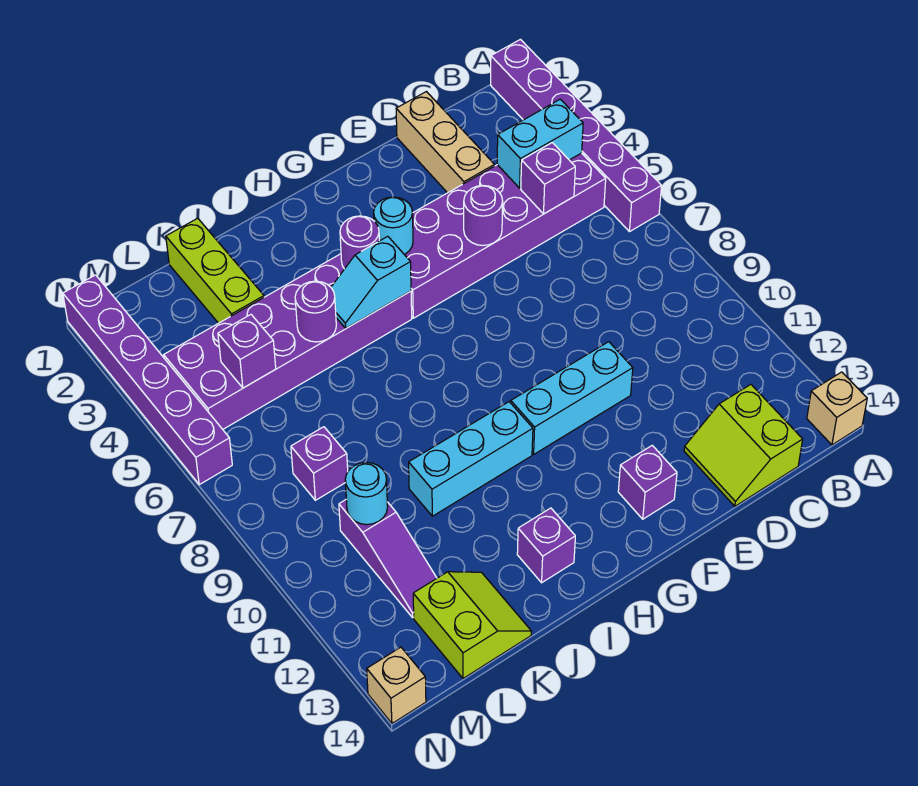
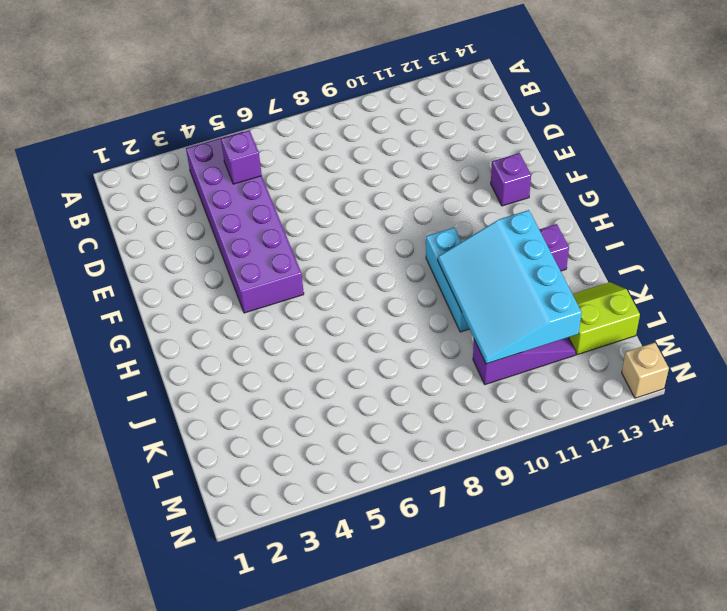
cyan slope I10:L12 level 2 top 12 -> cyan round brick L10 level 2
none -> purple brick A1:A6 level 1
none -> tan brick A14 level 1
none -> lime slope C13:D14 level 1 top C

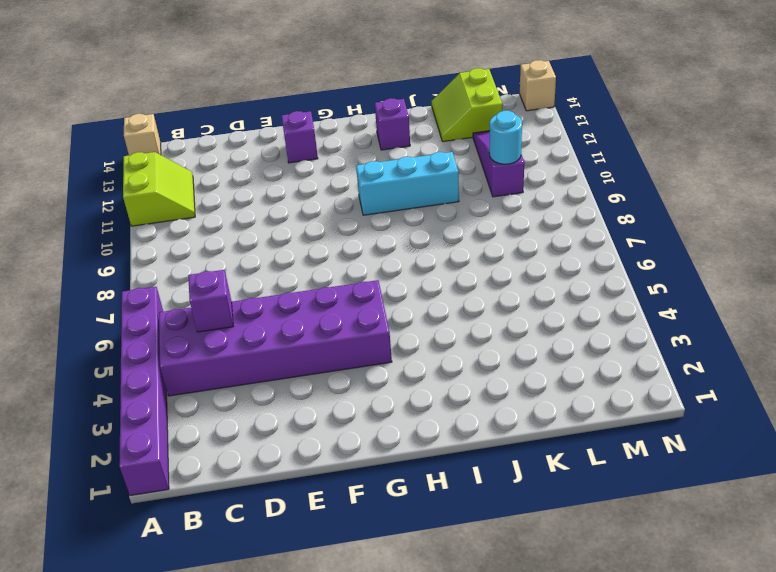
lime slope A11:B12 level 1 top A -> lime slope C13:D14 level 1 top C
none -> tan brick D1:D3 level 1
none -> cyan brick E10:G10 level 1
none -> purple brick H4:M5 level 1

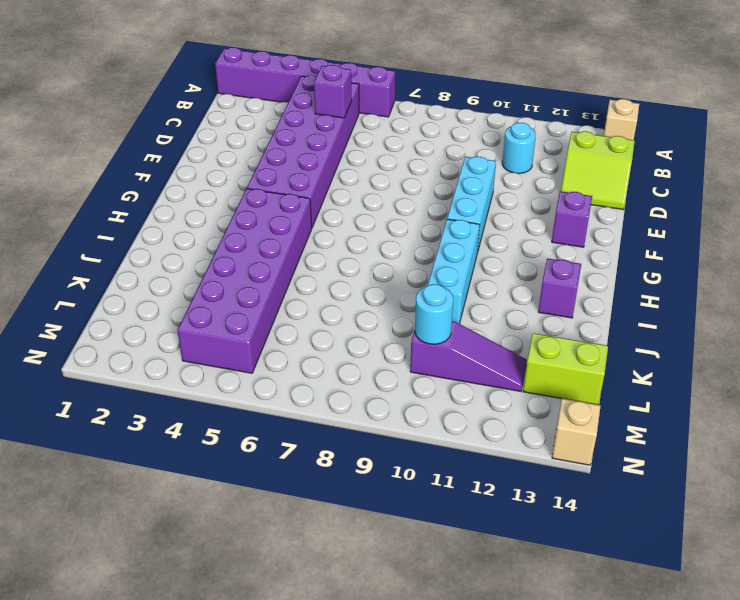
cyan round brick C11 level 1 -> cyan round brick G4 level 2
none -> tan brick D1:D3 level 1
none -> lime brick K1:K3 level 1
none -> purple brick L8 level 1

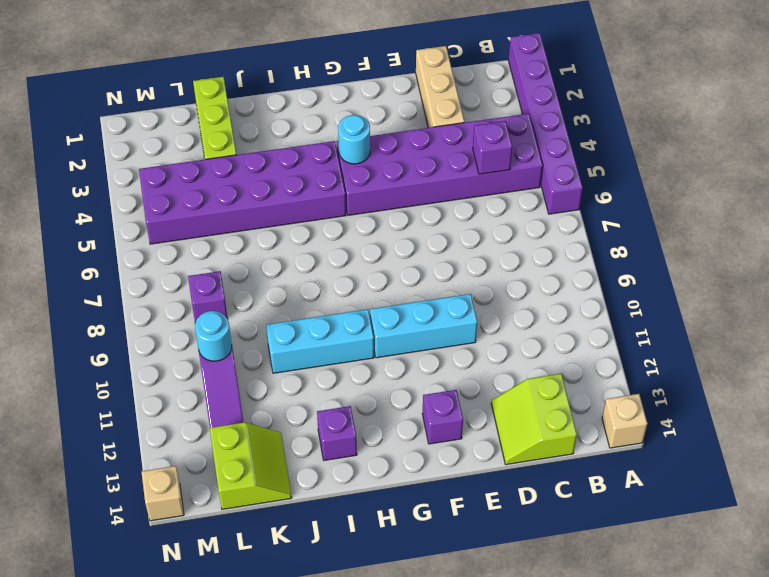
none -> purple brick N1:N6 level 1
none -> cyan brick B4:C4 level 2
none -> purple round brick E5 level 2

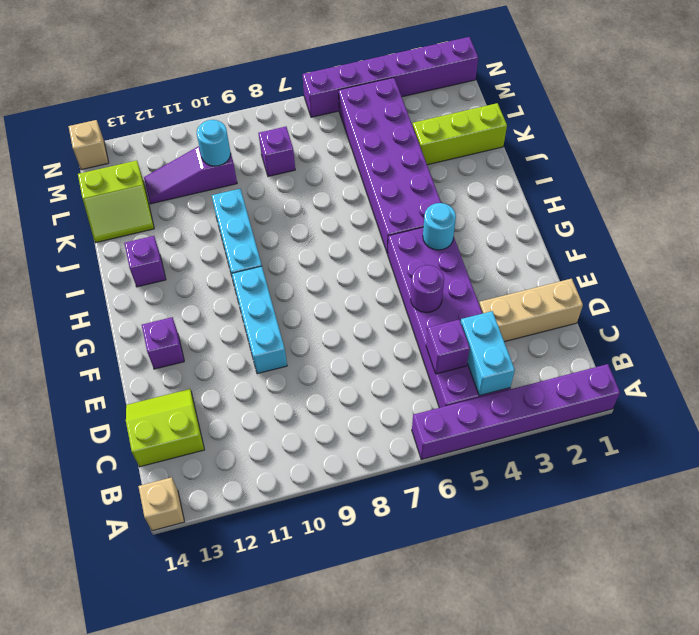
none -> purple round brick H4 level 2
none -> cyan slope H5:I5 level 2 top H
none -> purple round brick J5 level 2

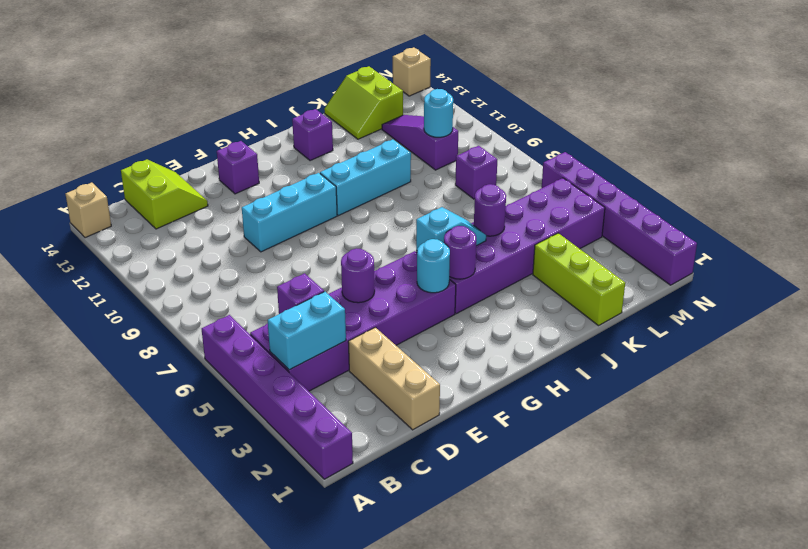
none -> purple brick L5 level 2

